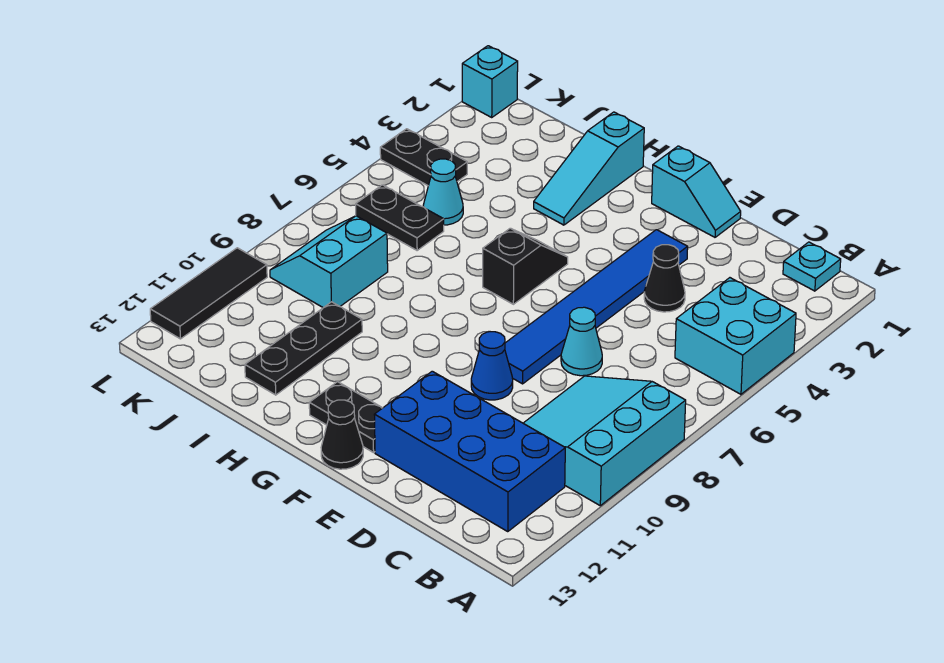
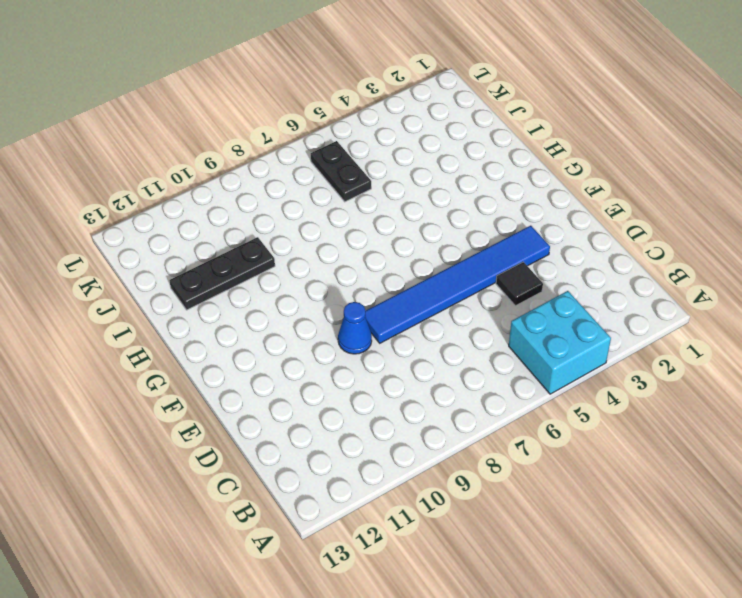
black tile D4 level 1 -> black cone D4 level 1
none -> cyan slope A8:C10 level 1 top A
none -> cyan plate B1 level 1
none -> blue brick B11:E12 level 1

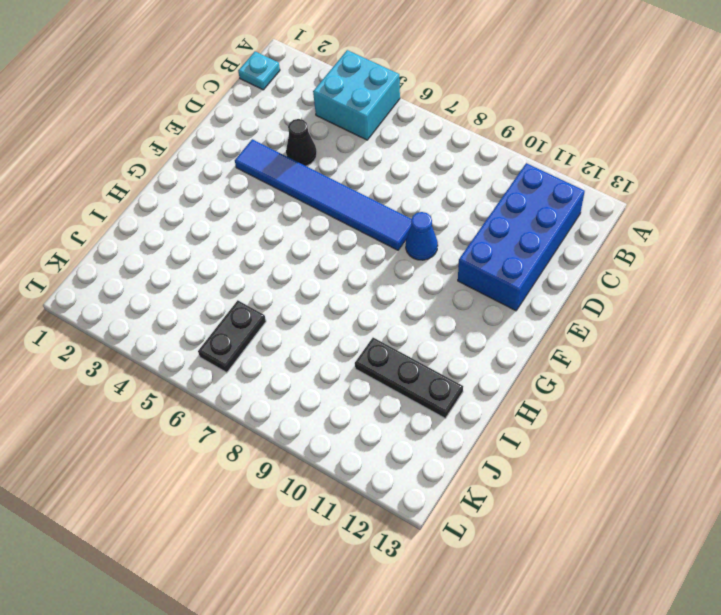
none -> cyan slope A8:C10 level 1 top A
none -> cyan cone D7 level 1
none -> cyan slope E1:F1 level 1 top F

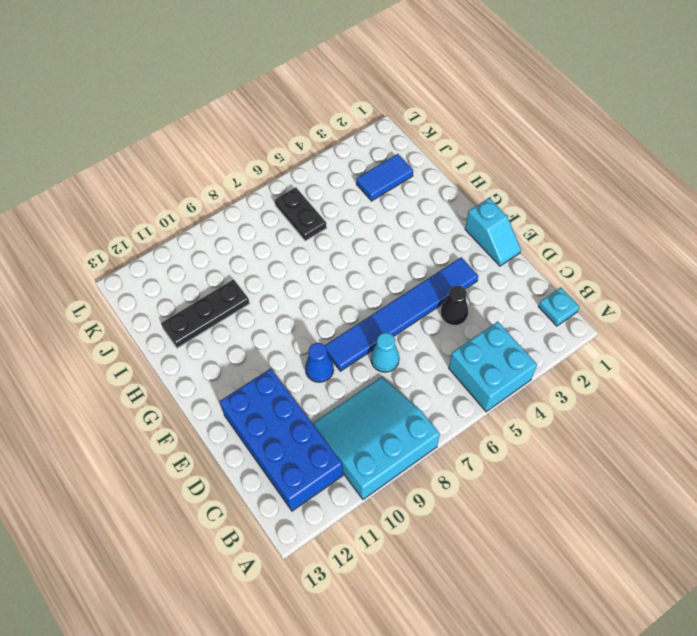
blue tile J2:J3 level 1 -> none
none -> black plate F12:G12 level 1
none -> black cone F13 level 1
none -> black slope G5:G6 level 1 top 6

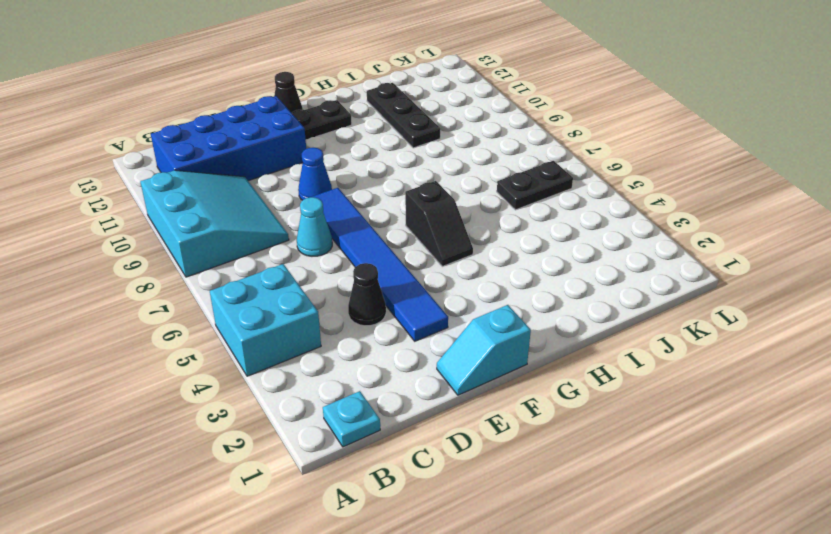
none -> cyan slope H1:H3 level 1 top 1
none -> cyan cone J5 level 1
none -> cyan slope J8:K9 level 1 top J

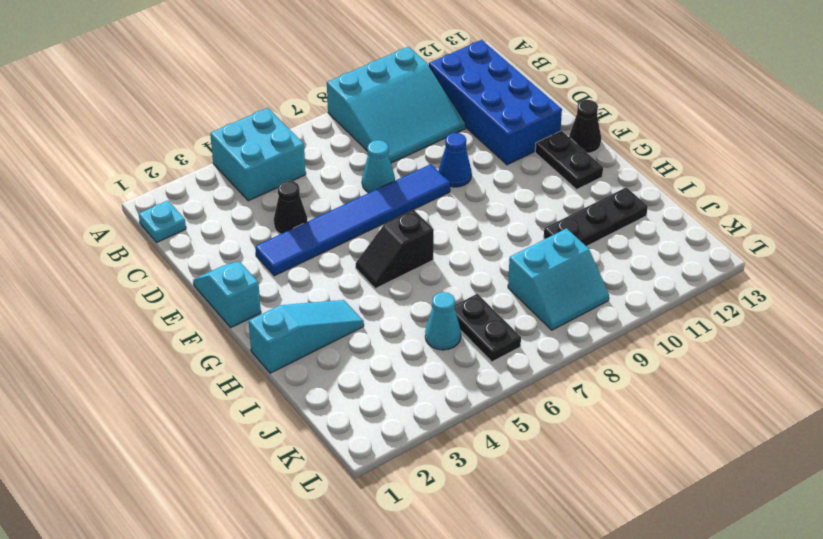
none -> black plate K4:L4 level 1
none -> cyan brick L1 level 1
none -> black tile L10:L12 level 1

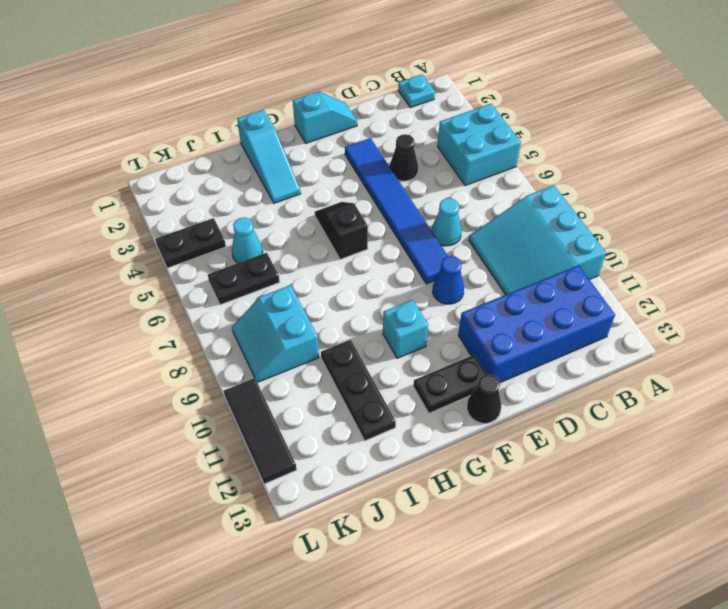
cyan brick G10 level 1 -> cyan brick L1 level 1

